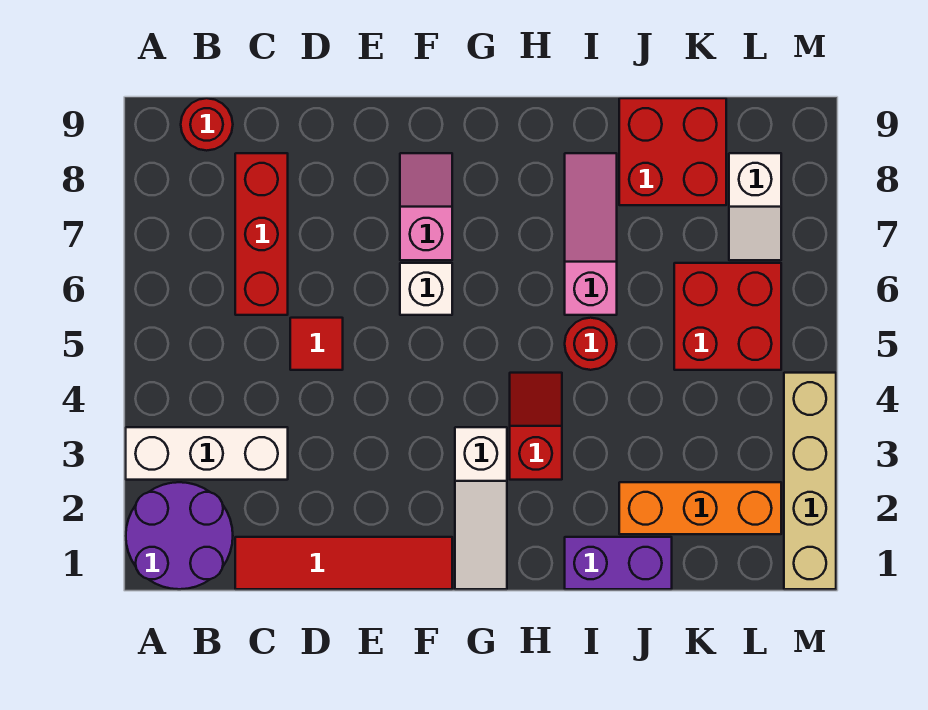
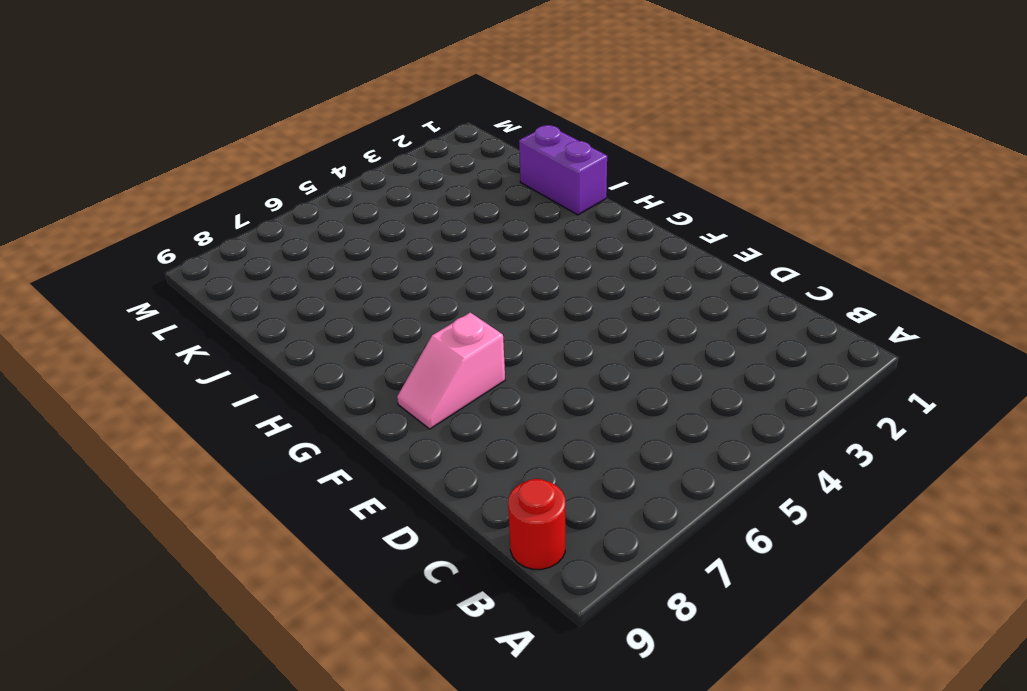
none -> purple round brick A1:B2 level 1
none -> white brick A3:C3 level 1
none -> red tile C1:F1 level 1

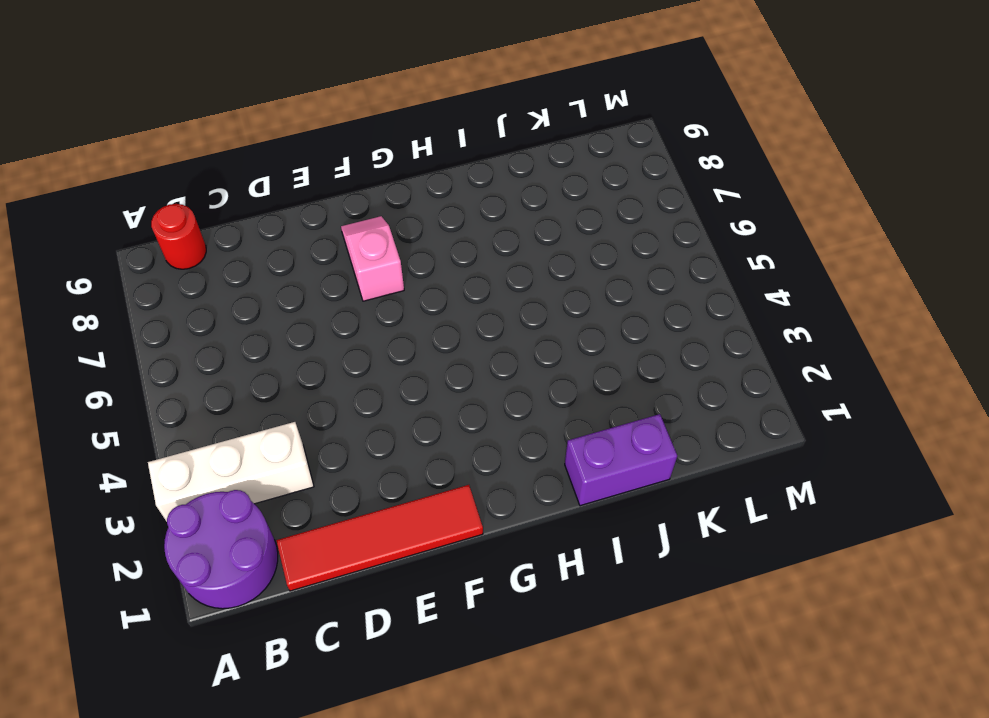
none -> red brick C6:C8 level 1
none -> red tile D5 level 1
none -> white brick F6 level 1

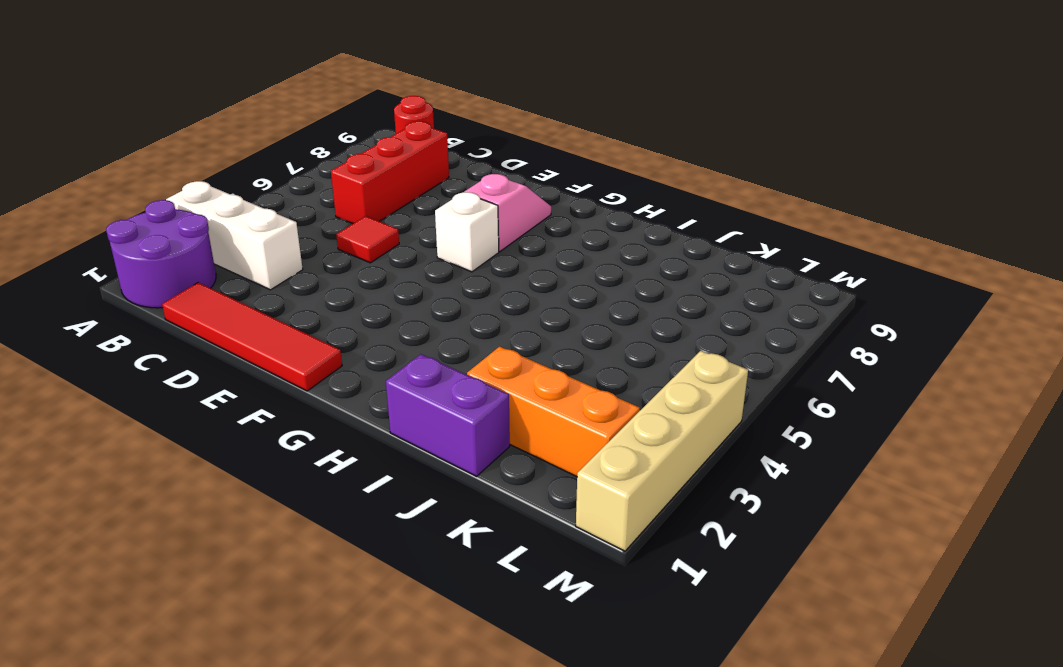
none -> white slope G1:G3 level 1 top 3
none -> red slope H3:H4 level 1 top 3
none -> red round brick I5 level 1

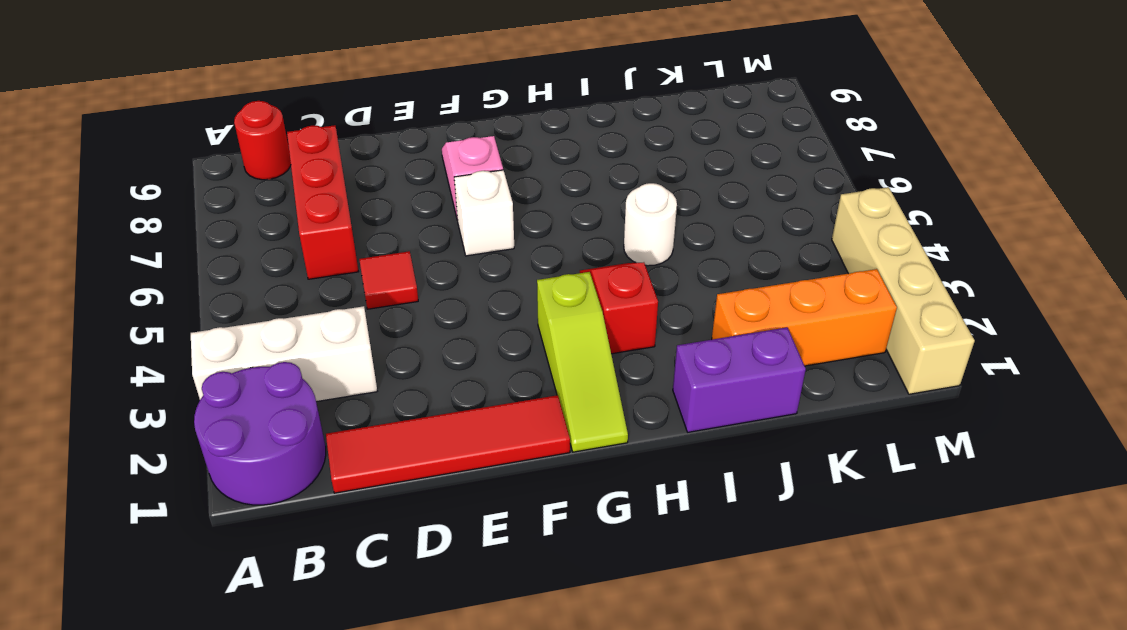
lime slope G1:G3 level 1 top 3 -> white slope G1:G3 level 1 top 3
white round brick I5 level 1 -> red round brick I5 level 1
none -> pink slope I6:I8 level 1 top 6
none -> red brick J8:K9 level 1
none -> red brick K5:L6 level 1

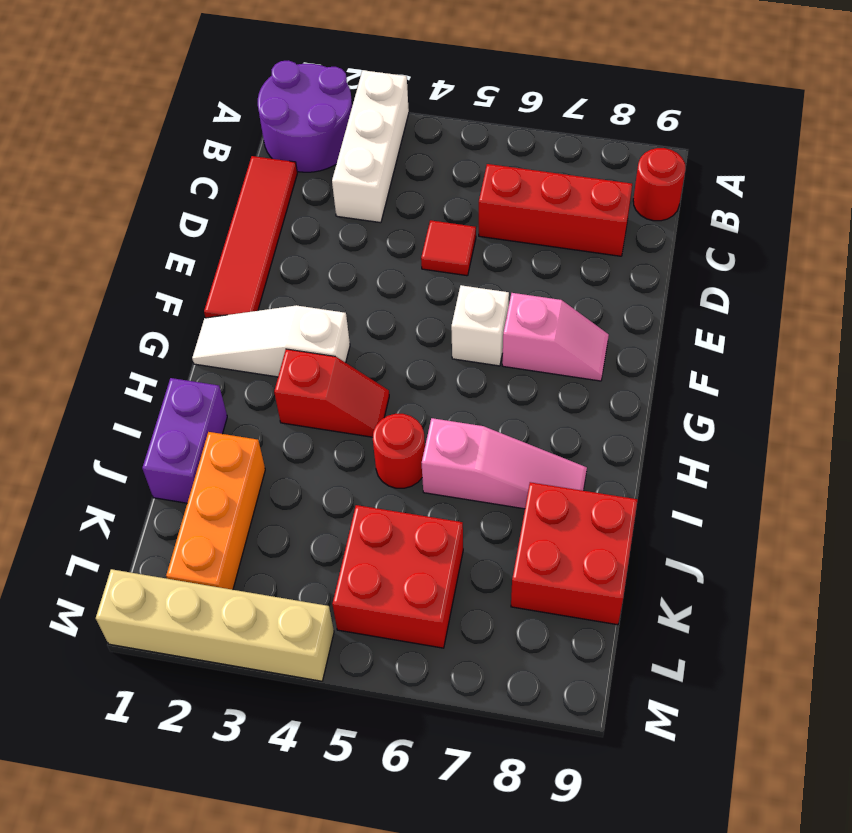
none -> white slope L7:L8 level 1 top 8

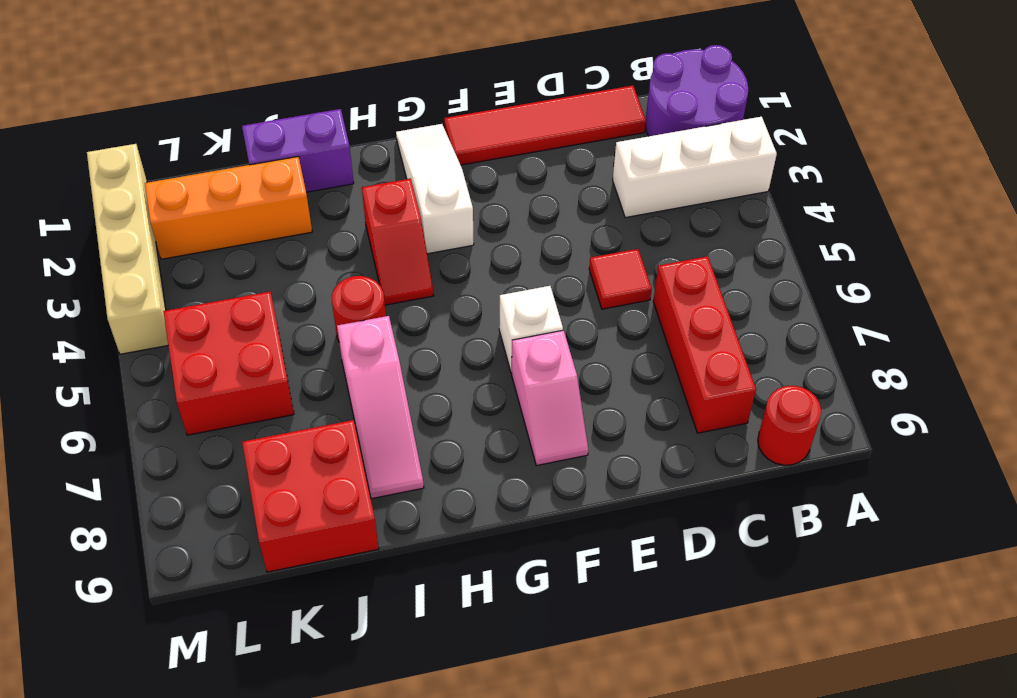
none -> white slope L7:L8 level 1 top 8

